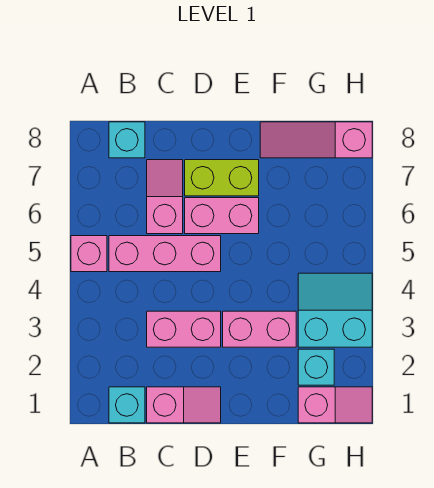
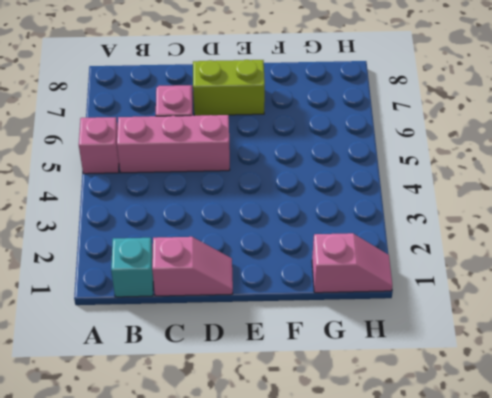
none -> cyan brick B8 level 1
none -> pink brick C3:D3 level 1
none -> pink brick D6:E6 level 1

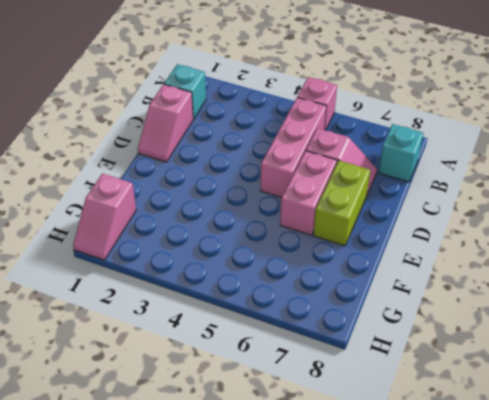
none -> pink brick C3:D3 level 1
none -> pink brick E3:F3 level 1
none -> pink slope F8:H8 level 1 top H

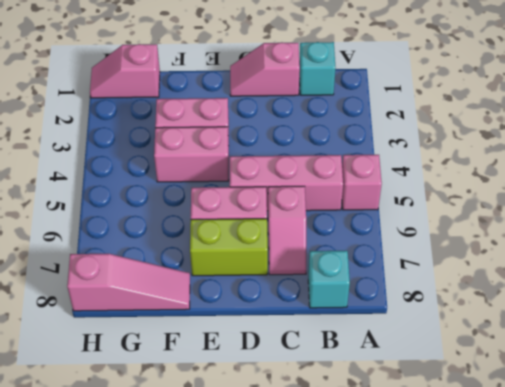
pink brick E4:F4 level 1 -> pink brick C3:D3 level 1
none -> cyan brick G2 level 1
none -> cyan slope G3:H4 level 1 top 3

